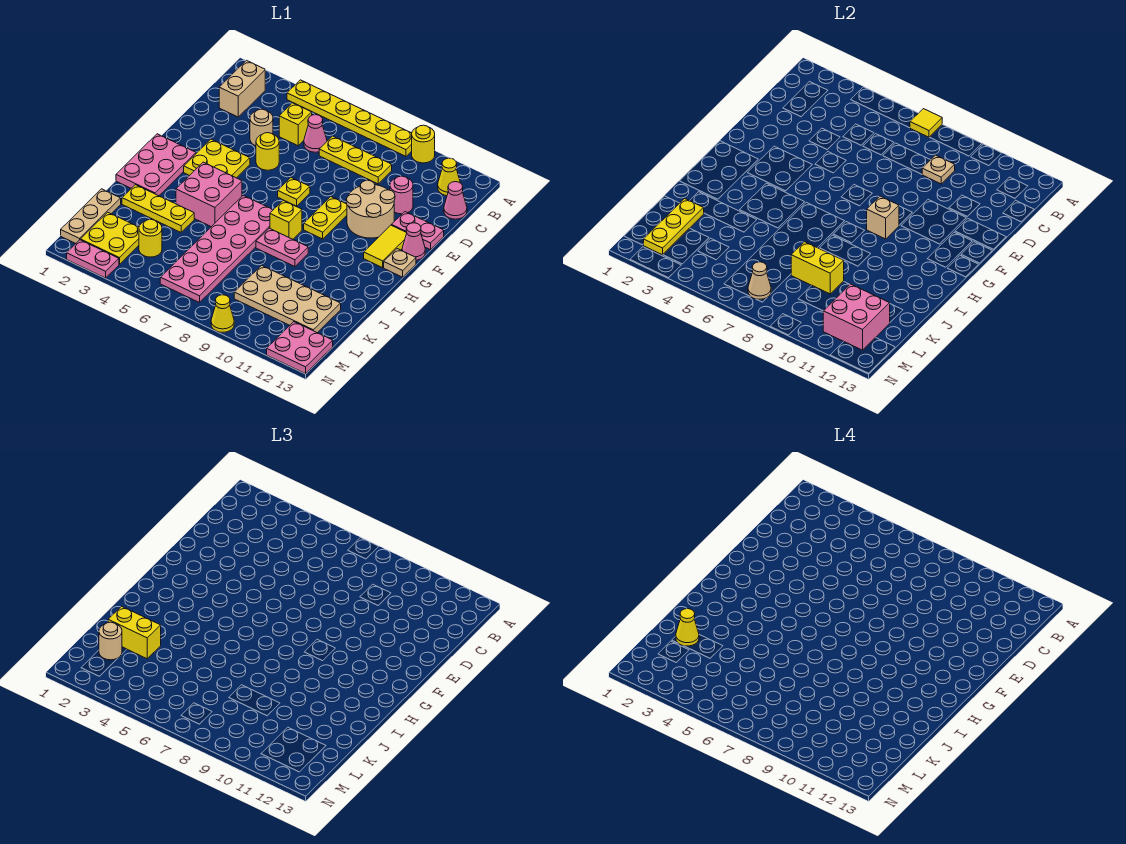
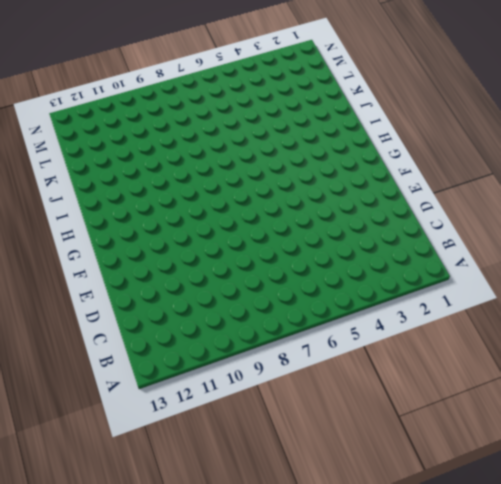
none -> yellow plate A4:A9 level 1
none -> yellow round brick A10 level 1
none -> tan brick B2:C2 level 1
none -> yellow cone B12 level 1

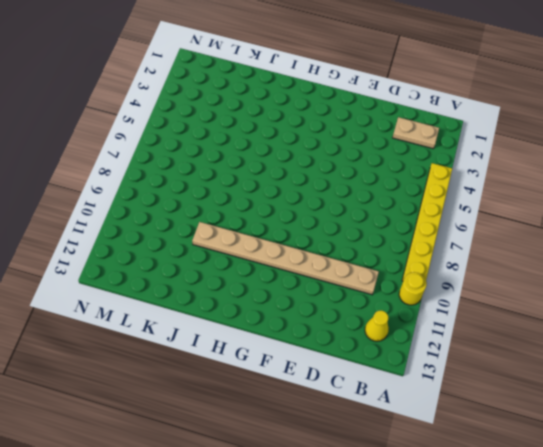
tan plate B2:C2 level 1 -> tan brick B2:C2 level 1
tan plate C10:J10 level 1 -> tan round brick E10:F11 level 1
none -> yellow brick C5 level 1
none -> pink cone C6 level 1
none -> yellow plate C7:C9 level 1
none -> pink cone C13 level 1

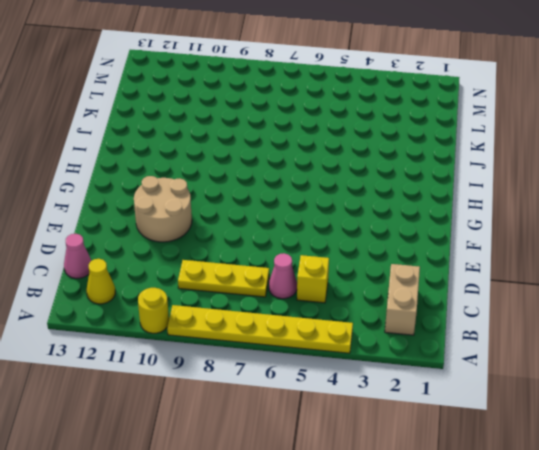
none -> tan round brick D4 level 1
none -> pink round brick D11 level 1
none -> yellow round brick E5 level 1
none -> pink plate E12:E13 level 1

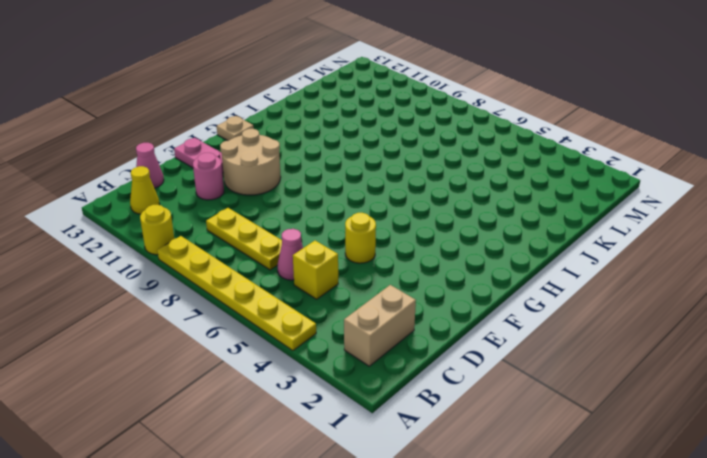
none -> tan round brick D4 level 1
none -> yellow plate F3:G4 level 1
none -> yellow plate F7 level 1
none -> yellow plate F9:G9 level 1

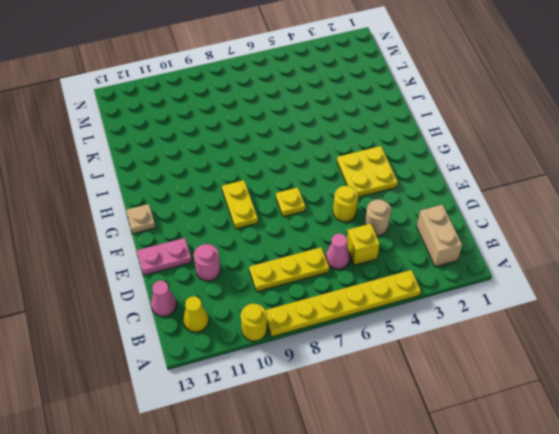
none -> tan round brick E10:F11 level 1
none -> yellow tile F12:G12 level 1
none -> pink cone F13 level 1
none -> pink plate G1:I2 level 1

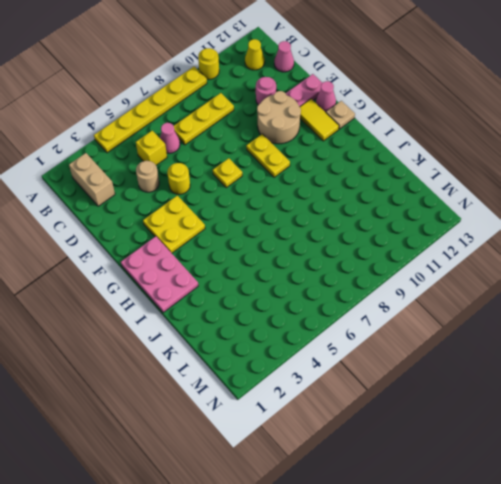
none -> pink brick H4:I5 level 1
none -> pink plate H6:M7 level 1
none -> yellow brick H8 level 1
none -> pink plate I8:I9 level 1

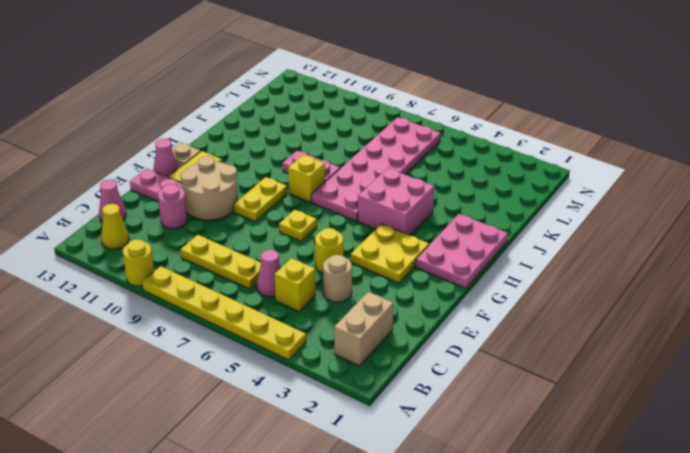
none -> yellow plate J2:J4 level 1
none -> tan plate K1:M1 level 1
none -> tan plate K9:L12 level 1
none -> yellow plate L2:M3 level 1

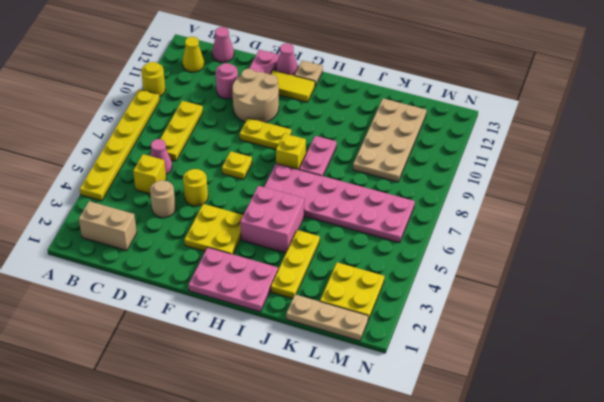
none -> yellow round brick L4 level 1
none -> pink plate M12:N13 level 1
none -> pink plate N2:N3 level 1
none -> yellow cone N9 level 1

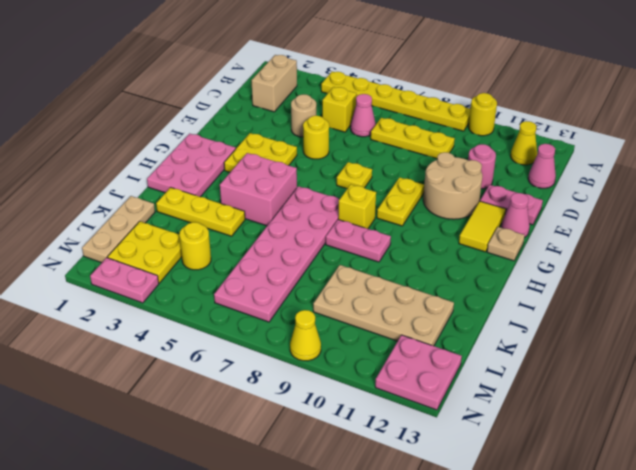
none -> yellow tile A7 level 2
none -> tan plate C9 level 2
none -> tan brick G9 level 2
none -> yellow plate K2:M2 level 2

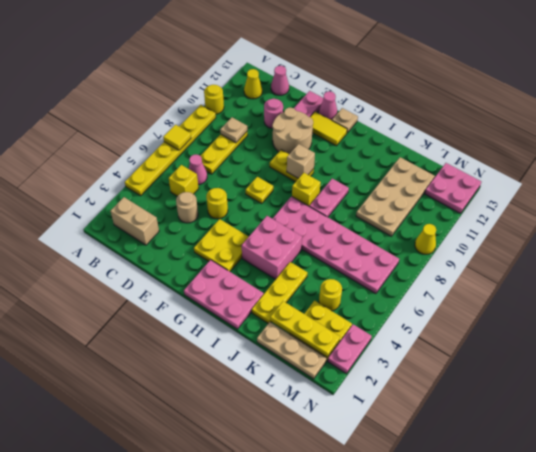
none -> yellow brick K8:K9 level 2
none -> pink brick L11:M12 level 2
none -> tan cone M7 level 2
none -> yellow brick K2:K3 level 3

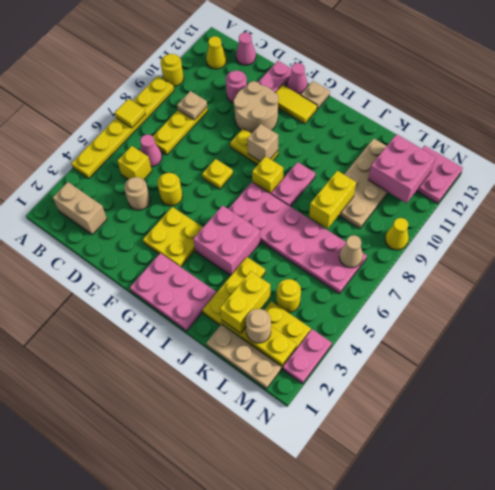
none -> yellow cone K2 level 4

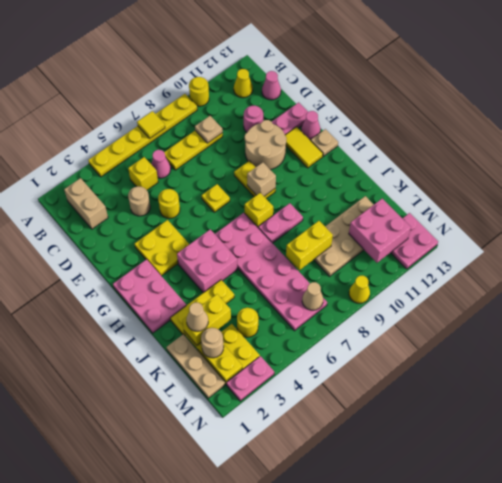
tan cone K2 level 4 -> yellow cone K2 level 4

